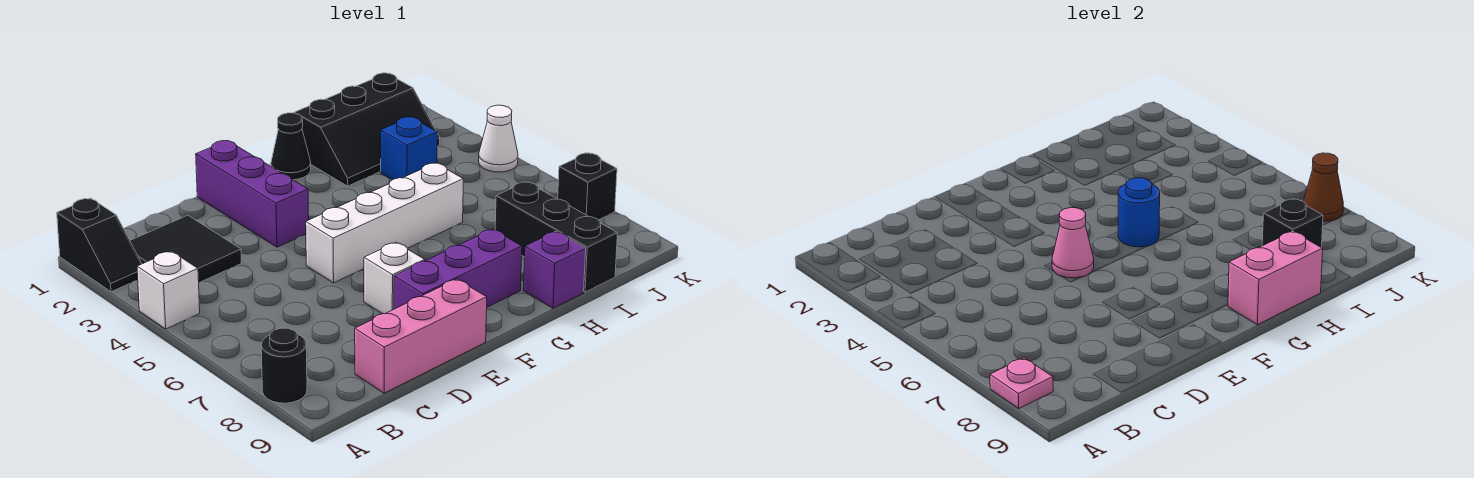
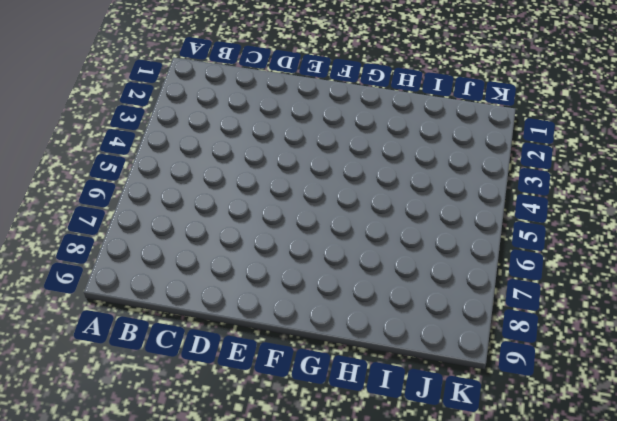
none -> black slope A1:A2 level 1 top 1
none -> white brick A4 level 1
none -> black round brick A8 level 1

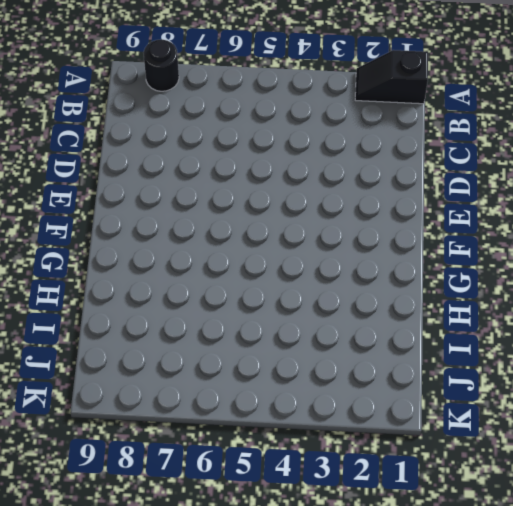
none -> white brick A4 level 1
none -> black tile B2:C3 level 1
none -> pink brick C9:E9 level 1

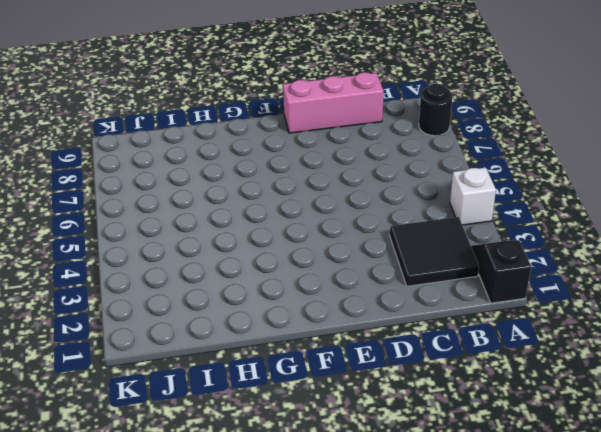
none -> purple brick E1:E3 level 1
none -> white brick E5:H5 level 1
none -> white brick E7 level 1

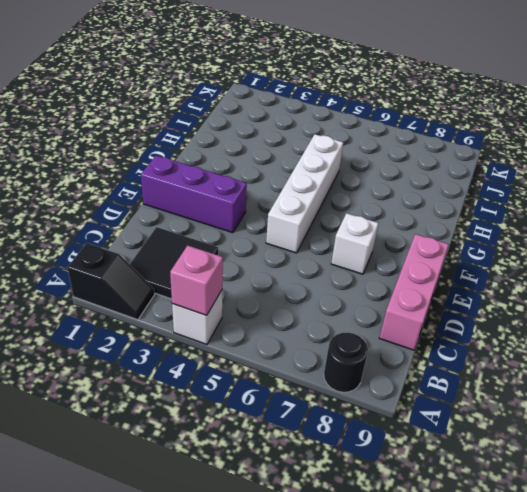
pink brick A4 level 2 -> none
none -> purple brick E8:G8 level 1
none -> black cone G1 level 1
none -> black slope H1:J2 level 1 top 1

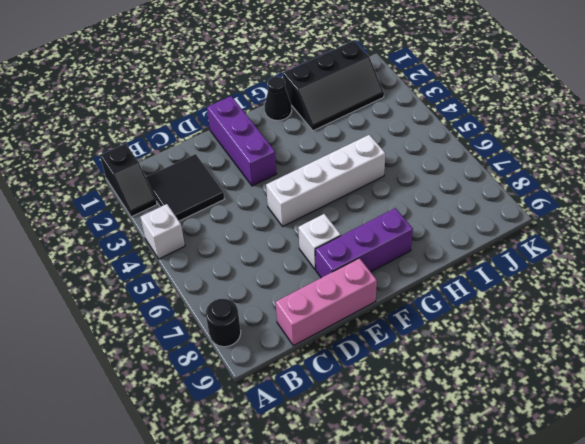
none -> purple brick H9 level 1
none -> blue brick I3 level 1
none -> black brick I7:I9 level 1

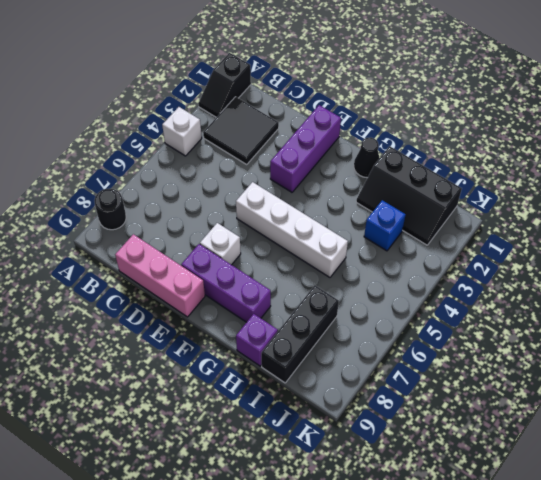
none -> white cone K4 level 1
none -> black brick K7 level 1
none -> pink plate A8 level 2

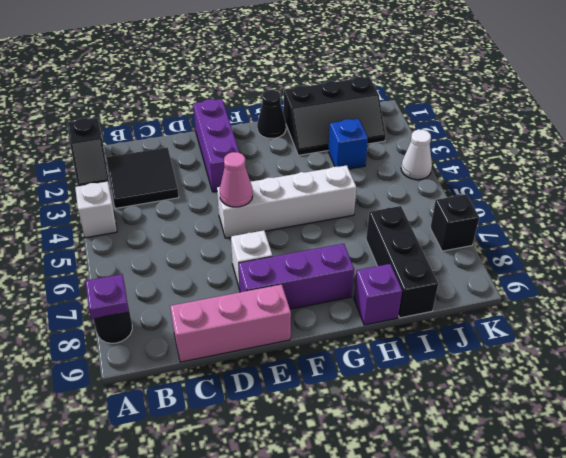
purple plate A8 level 2 -> pink plate A8 level 2
none -> blue round brick G5 level 2
none -> pink brick G9:H9 level 2
none -> black brick I8 level 2

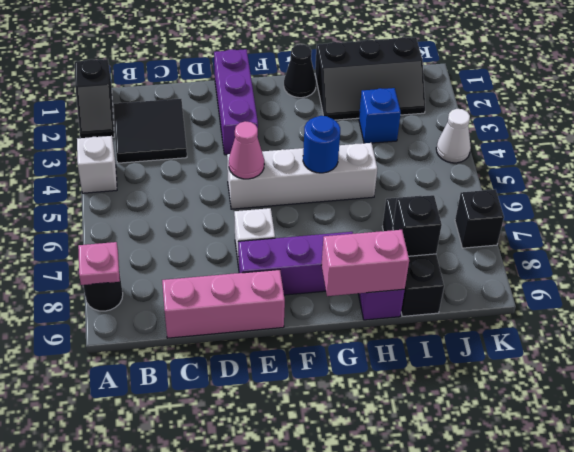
none -> brown cone K7 level 2

